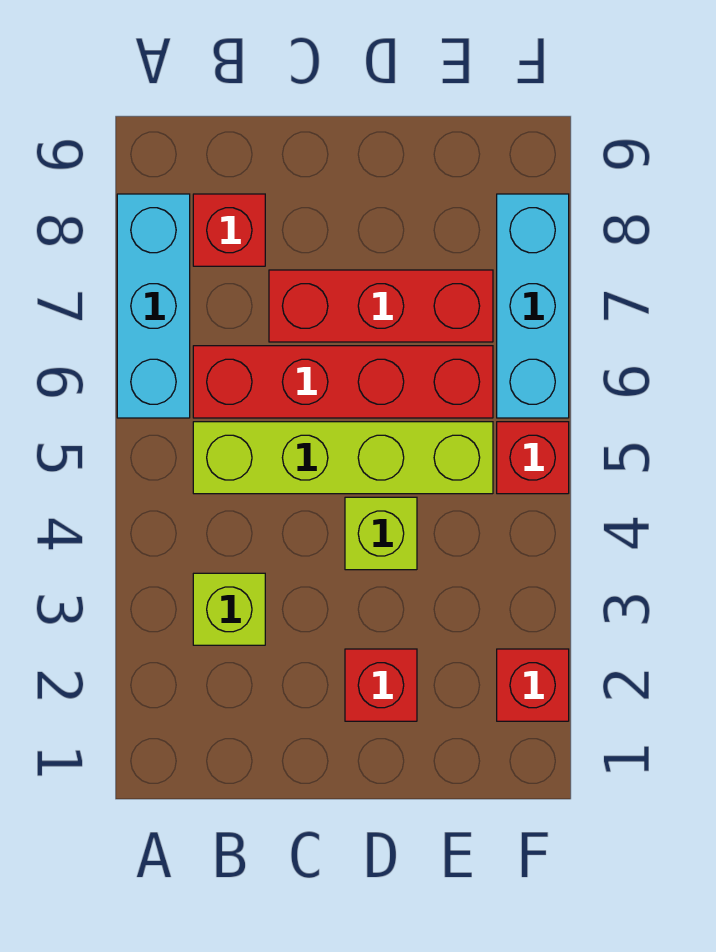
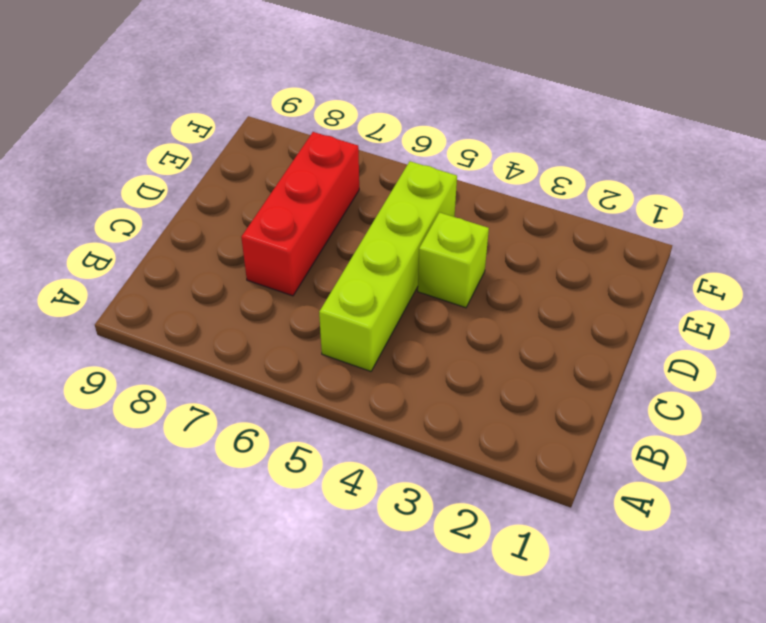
none -> cyan brick A6:A8 level 1
none -> lime brick B3 level 1

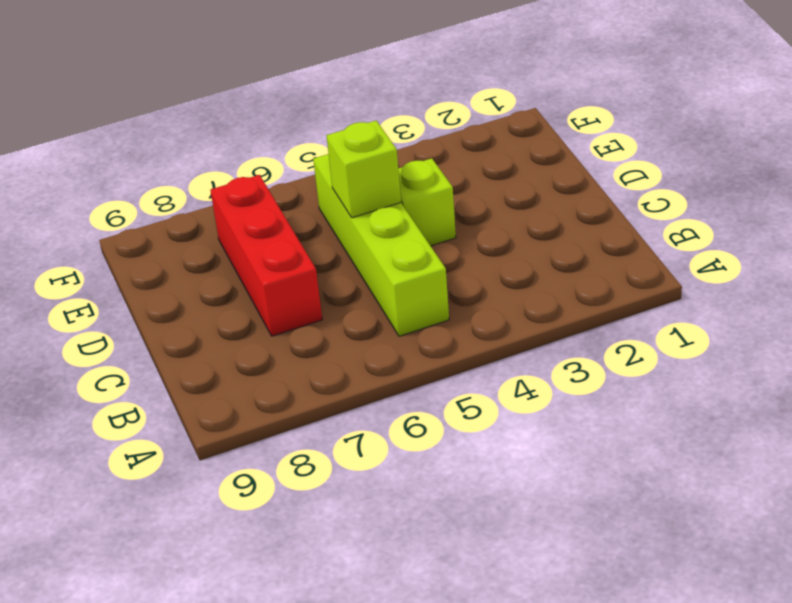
lime brick D5 level 2 -> lime brick B3 level 1
none -> cyan brick A6:A8 level 1
none -> red brick B6:E6 level 1

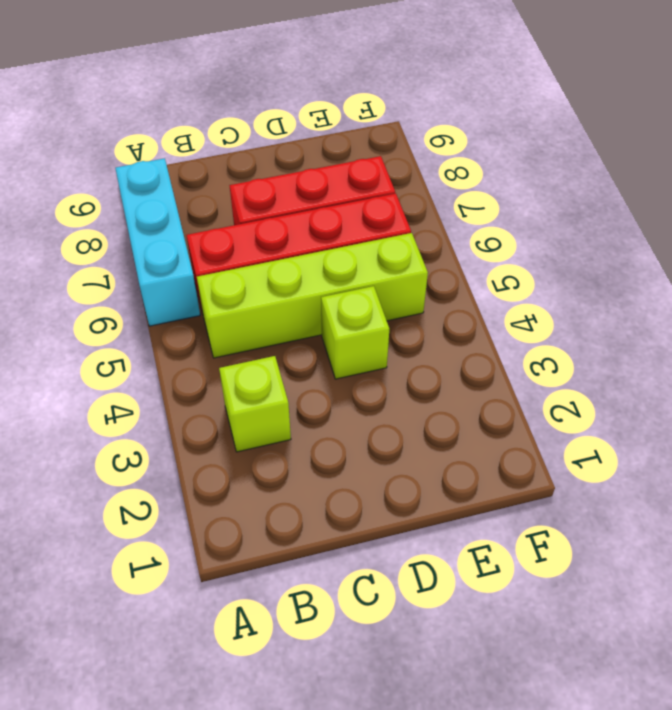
none -> red brick B8 level 1
none -> red brick D2 level 1

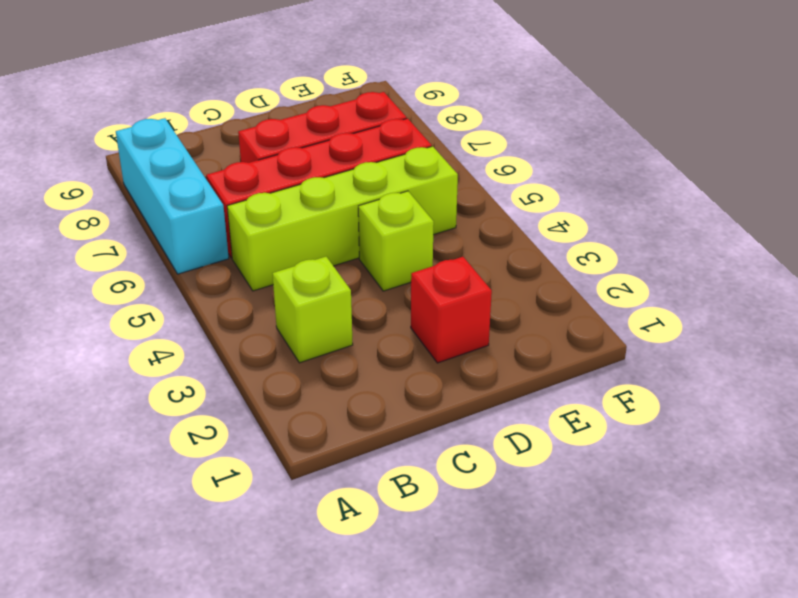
none -> red brick B8 level 1
none -> red brick F2 level 1

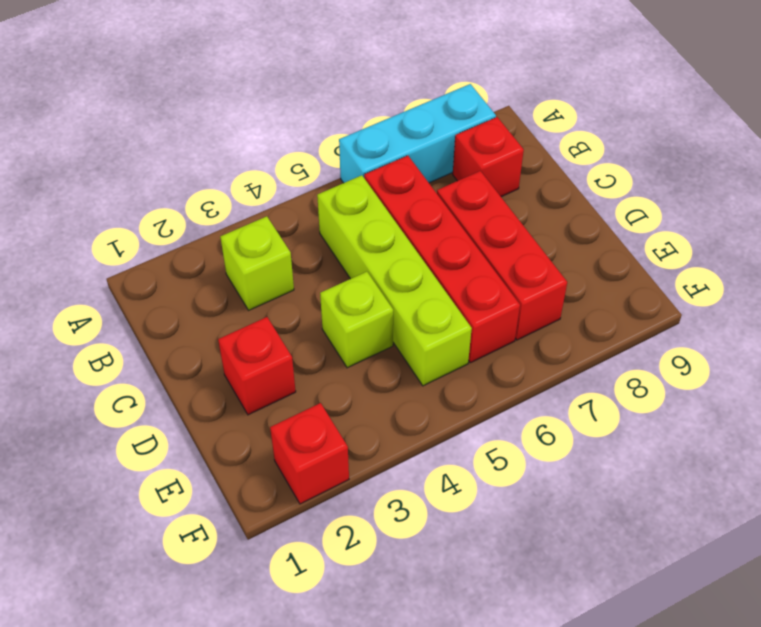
none -> red brick F5 level 1
none -> cyan brick F6:F8 level 1

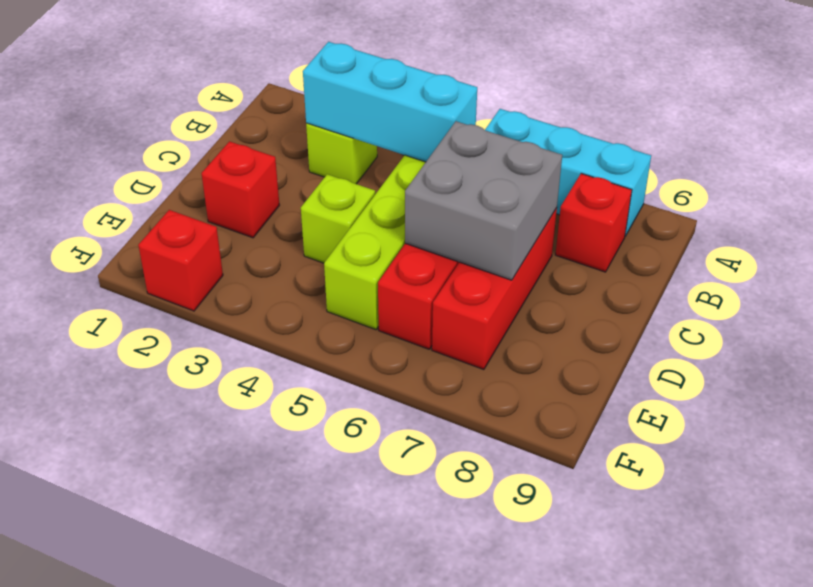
cyan brick B3:B5 level 2 -> cyan brick F6:F8 level 1
grey brick C6:D7 level 2 -> none
none -> red brick F5 level 1

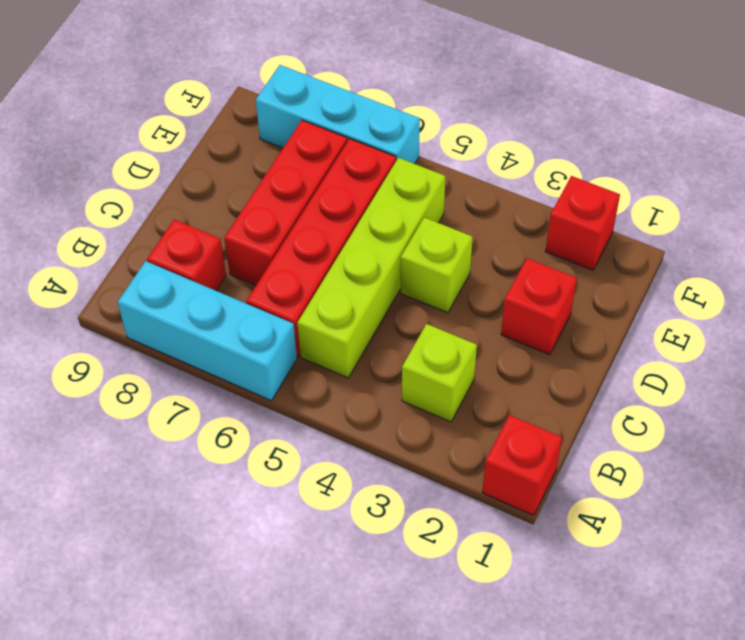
red brick A1 level 1 -> red brick F5 level 1

